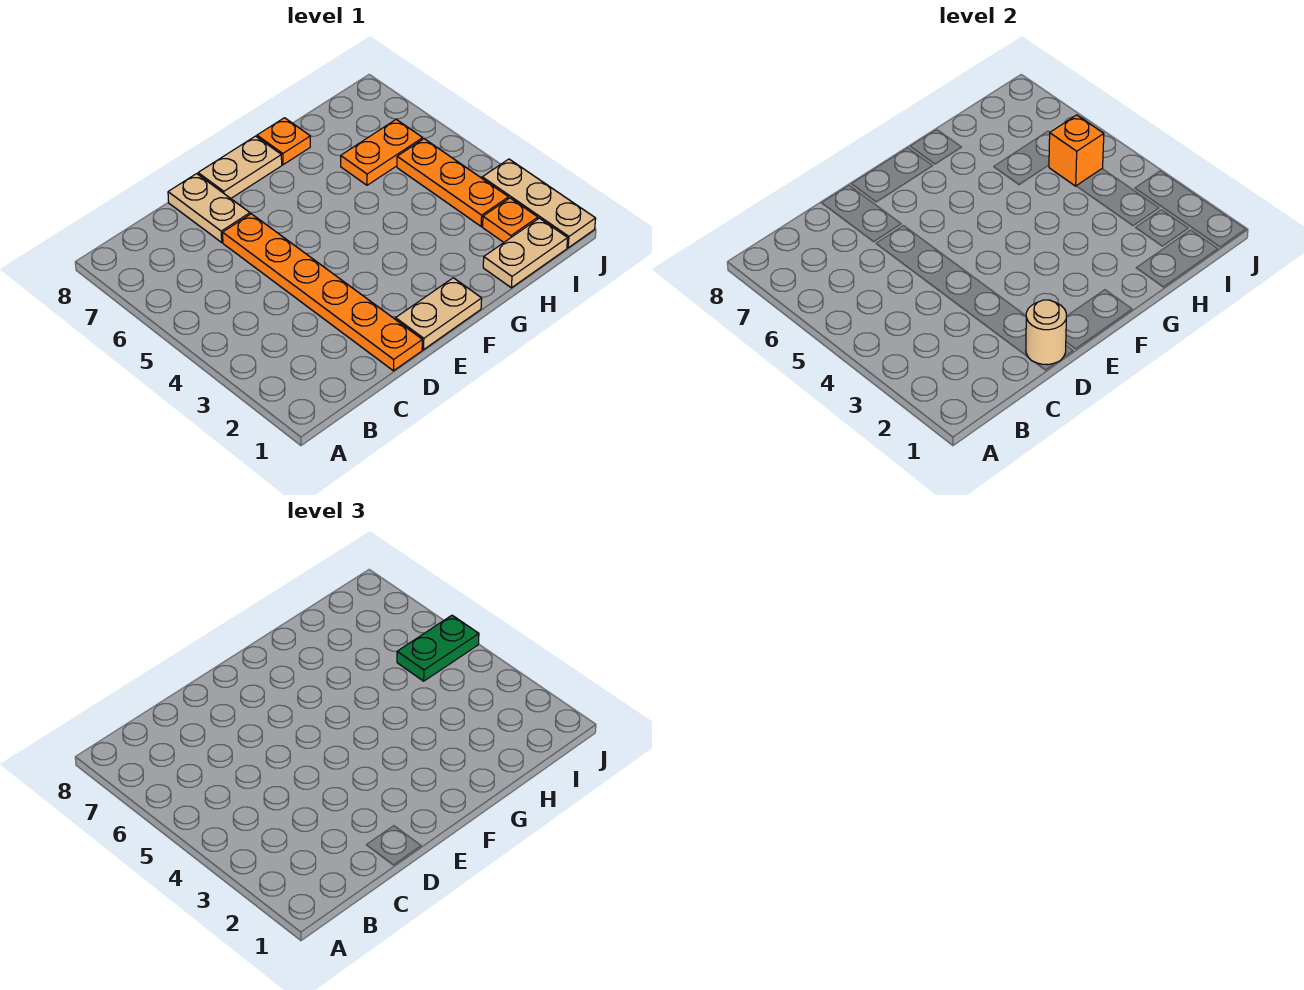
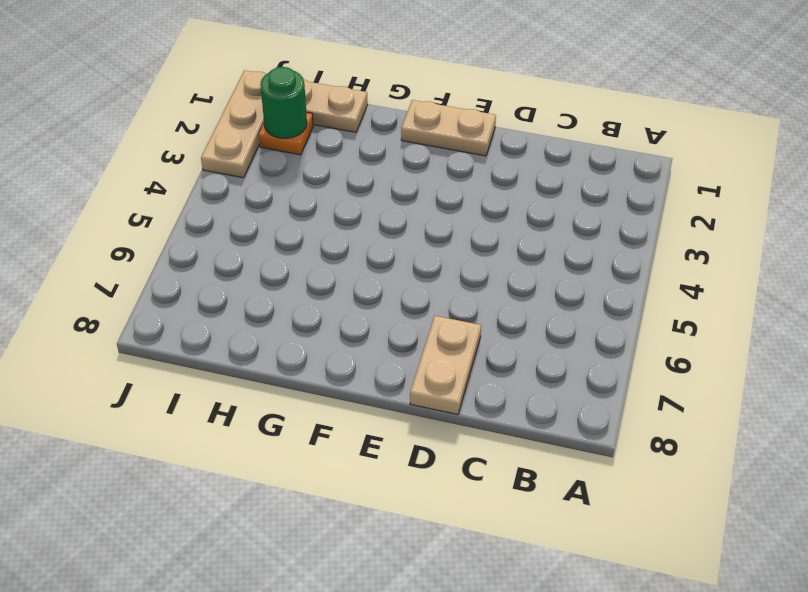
green round brick I2 level 2 -> none
none -> orange plate D1:D6 level 1
none -> tan plate E8:F8 level 1
none -> orange plate G8 level 1

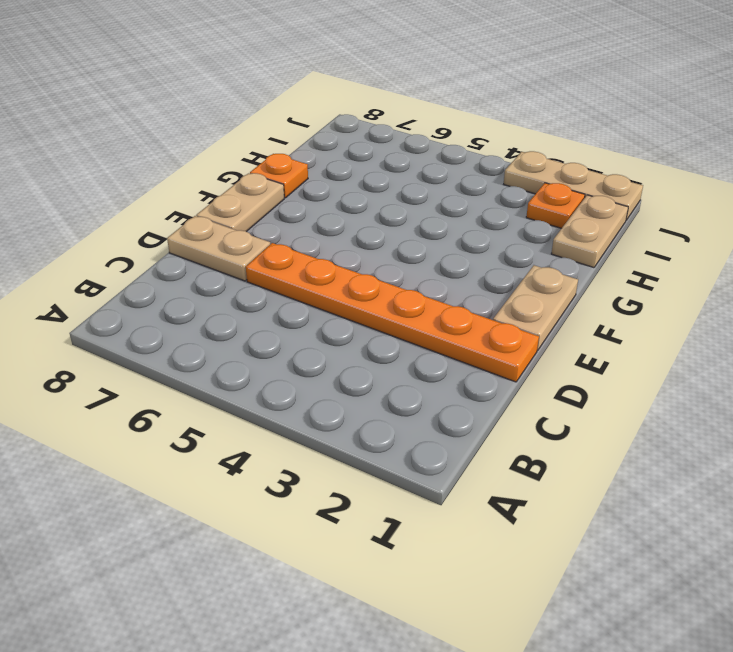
none -> orange plate H6:I6 level 1
none -> orange plate I3:I5 level 1
none -> tan round brick D1 level 2

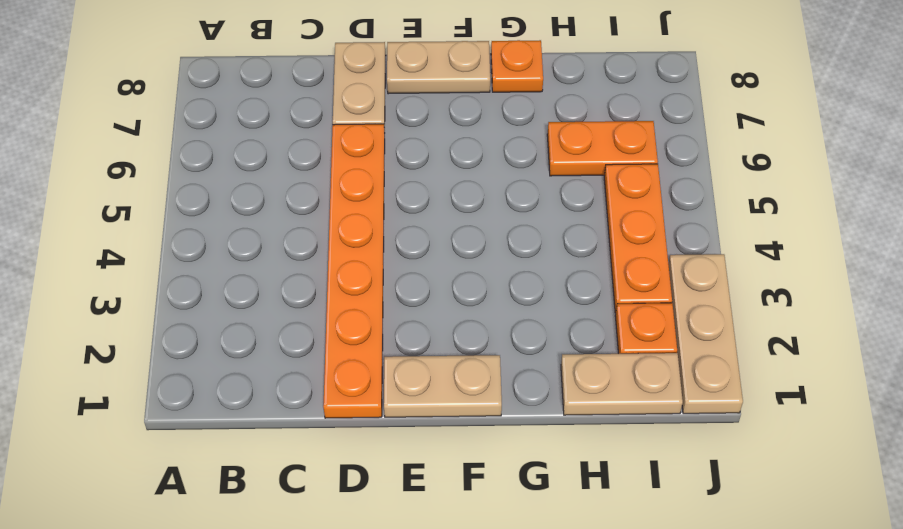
none -> tan round brick D1 level 2
none -> orange brick I5 level 2
none -> green plate I5:J5 level 3

